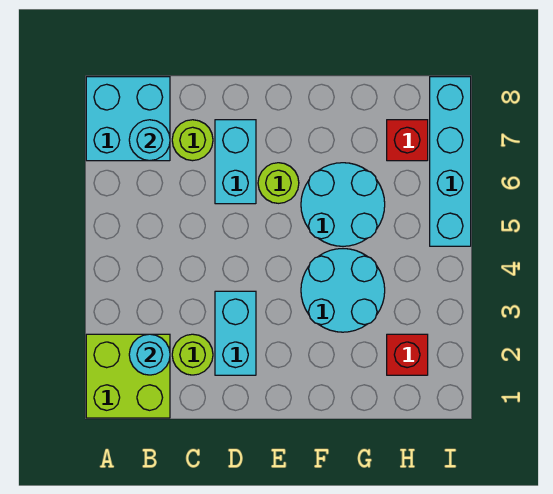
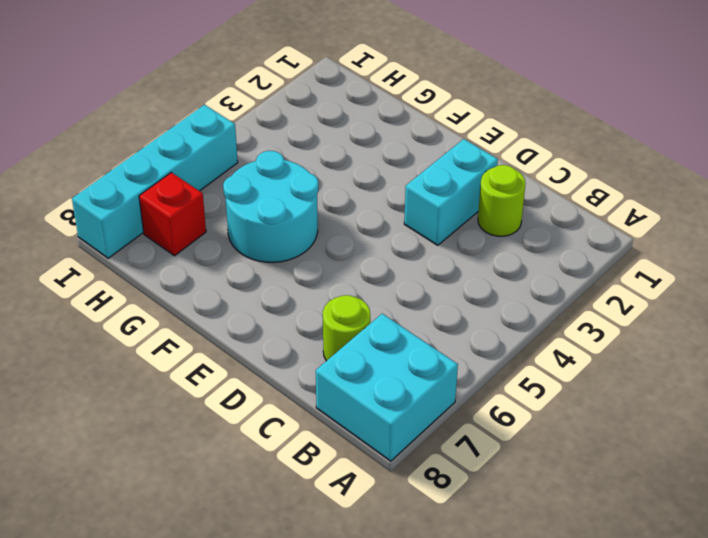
none -> lime brick A1:B2 level 1
none -> cyan brick D6:D7 level 1
none -> lime round brick E6 level 1

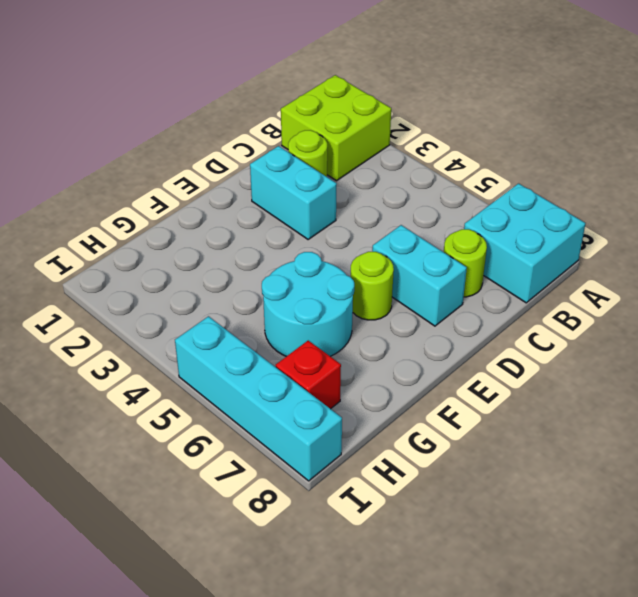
none -> cyan round brick F3:G4 level 1
none -> red brick H2 level 1
none -> cyan round brick B2 level 2

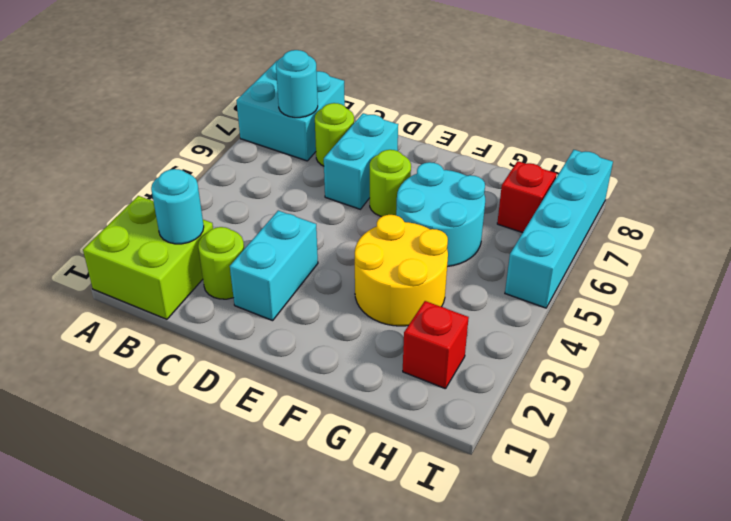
yellow round brick F3:G4 level 1 -> cyan round brick F3:G4 level 1

